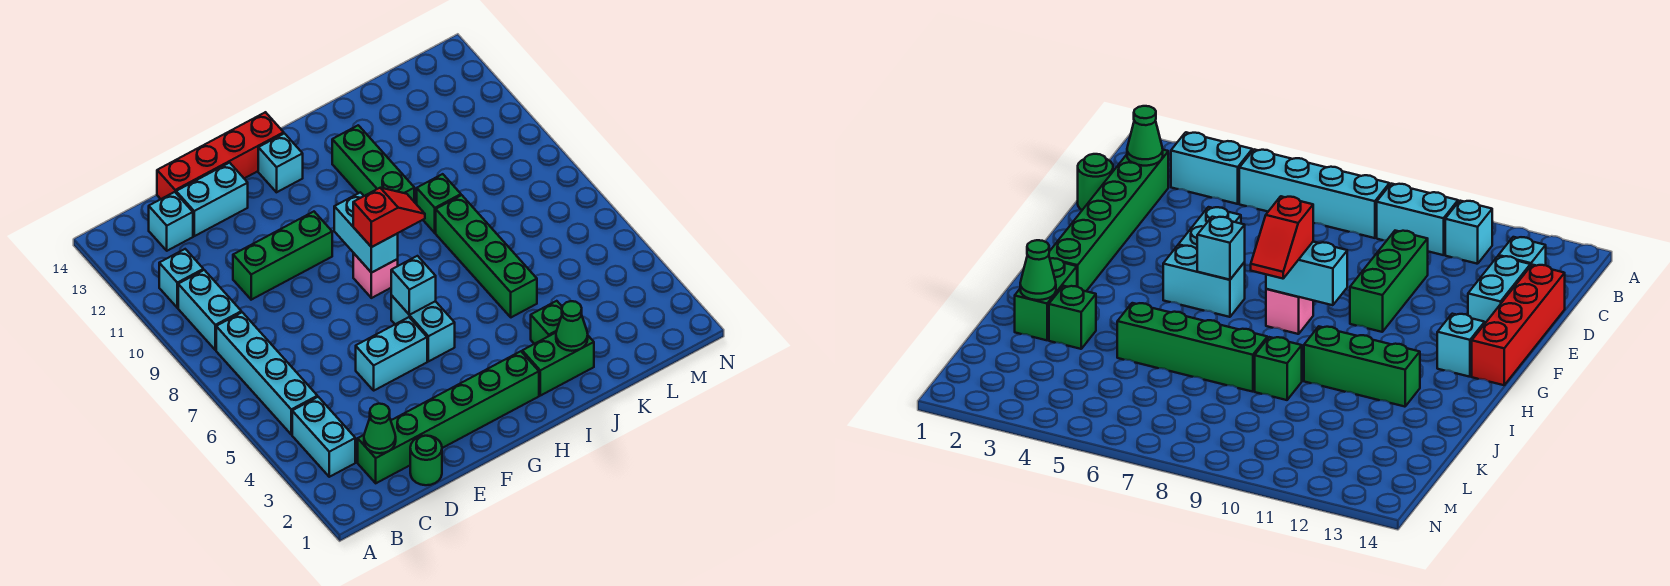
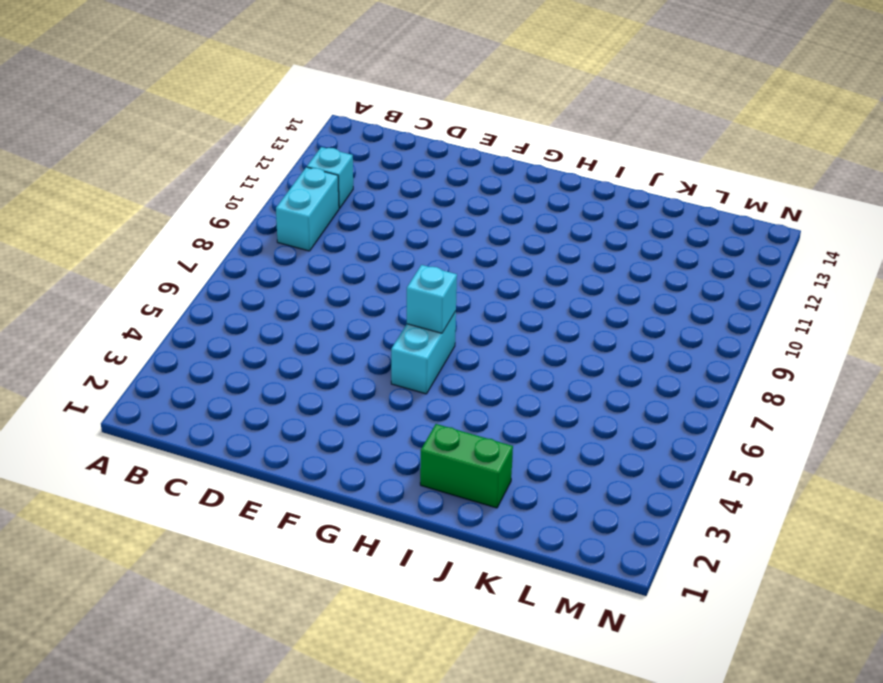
none -> cyan brick B3:B4 level 1
none -> cyan brick B5:B8 level 1
none -> green brick C2:H2 level 1

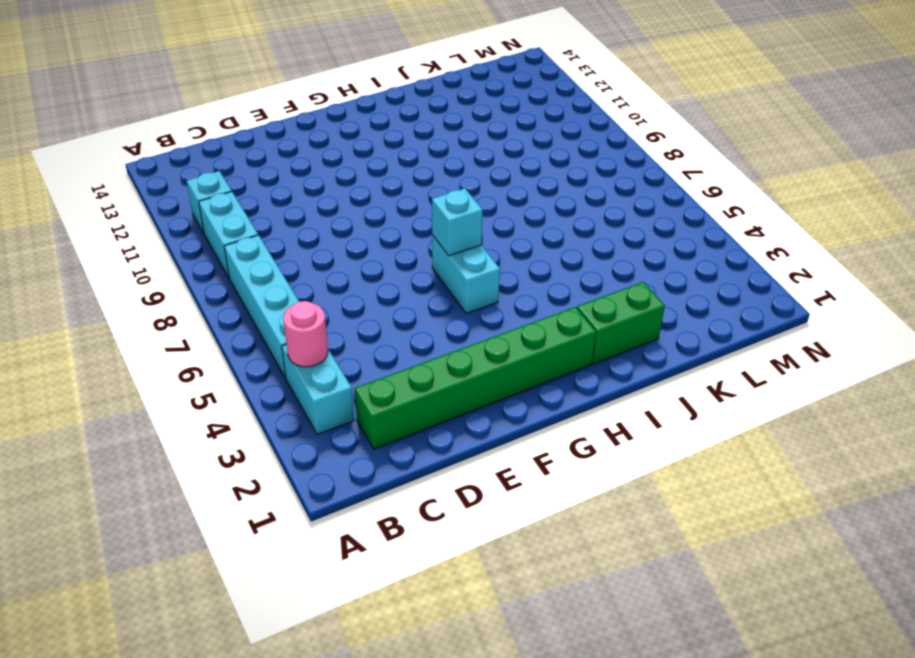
pink round brick B4 level 2 -> none
none -> cyan brick C13 level 1
none -> green round brick D1 level 1
none -> green brick D10:F10 level 1

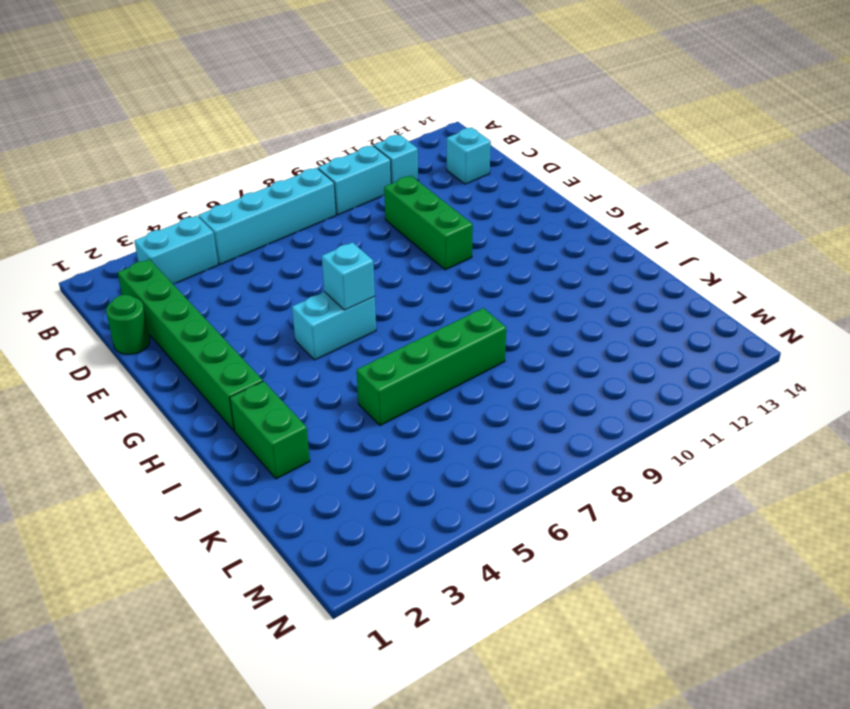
none -> cyan brick D13:E13 level 1
none -> red brick D14:G14 level 1
none -> cyan brick E5:F5 level 1

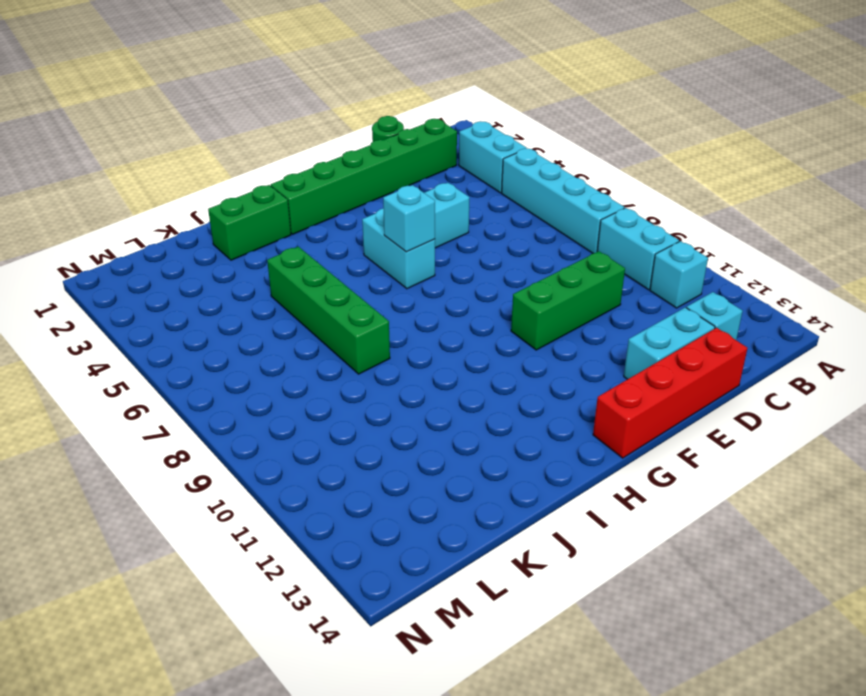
none -> pink brick G8 level 1
none -> cyan brick G13 level 1
none -> green brick I10:I12 level 1

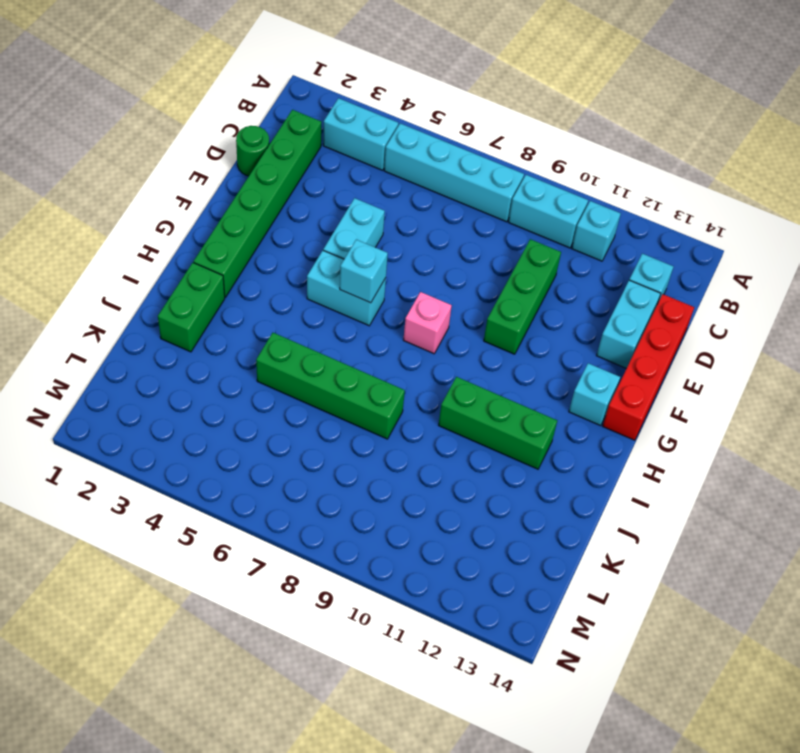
none -> green brick J3 level 1
none -> green brick J9 level 1
none -> green cone C2 level 2

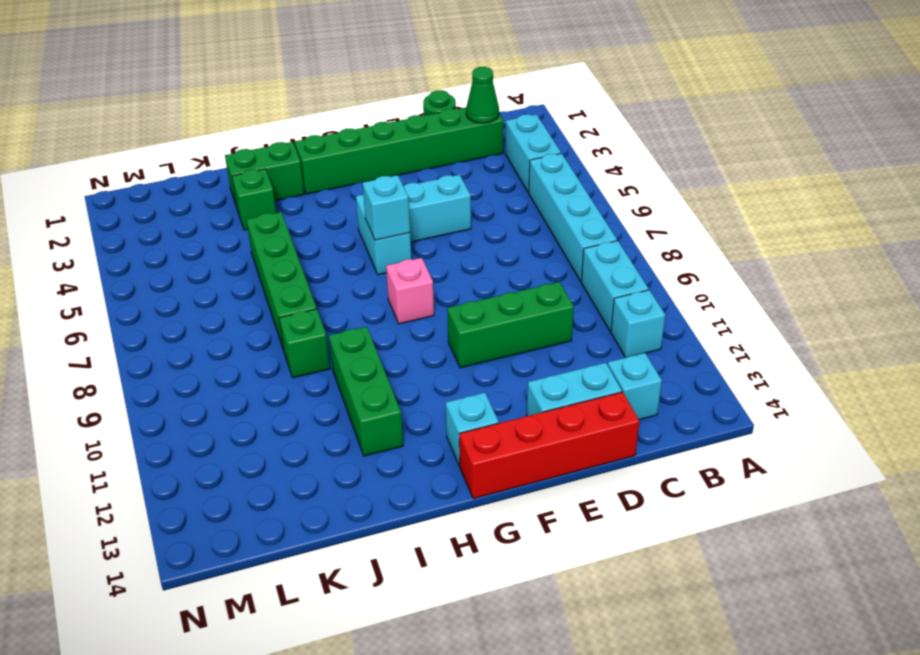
none -> cyan brick G8:G9 level 2
none -> green cone J2 level 2
none -> red slope G8:H8 level 3 top G

